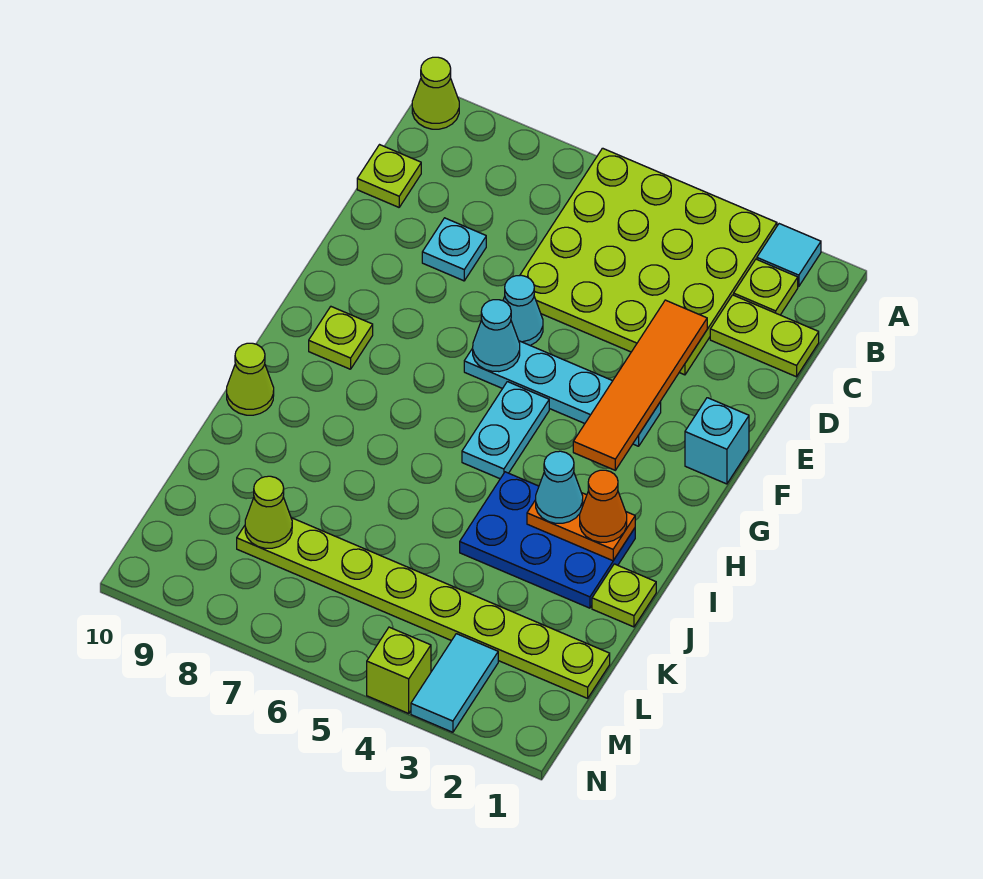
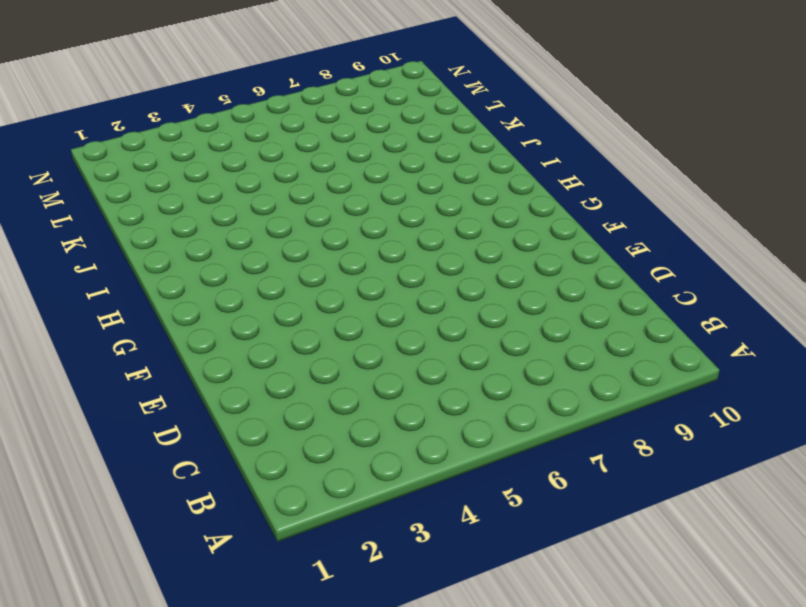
none -> cyan tile A2 level 1
none -> lime plate A3:D6 level 1
none -> lime cone A10 level 1

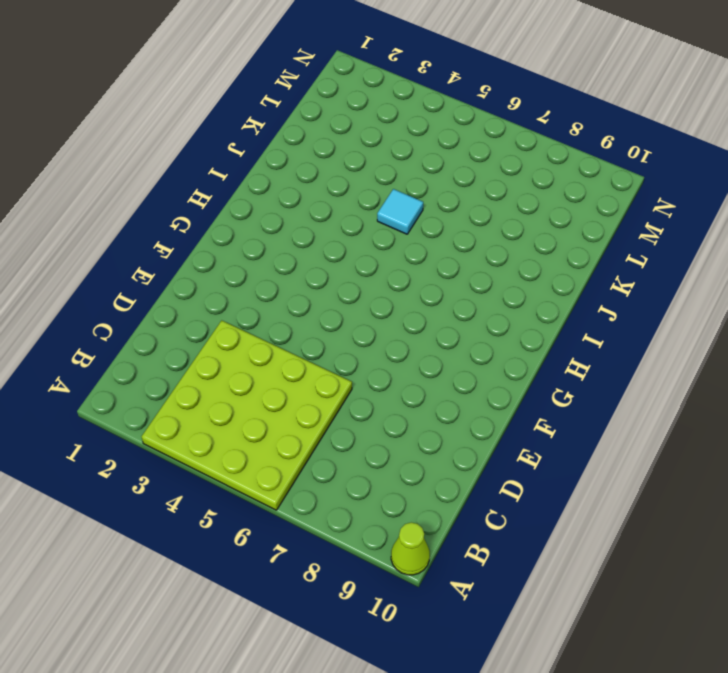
cyan tile J5 level 1 -> cyan tile A2 level 1
none -> lime plate B2 level 1
none -> lime plate C1:C2 level 1
none -> lime plate C10 level 1

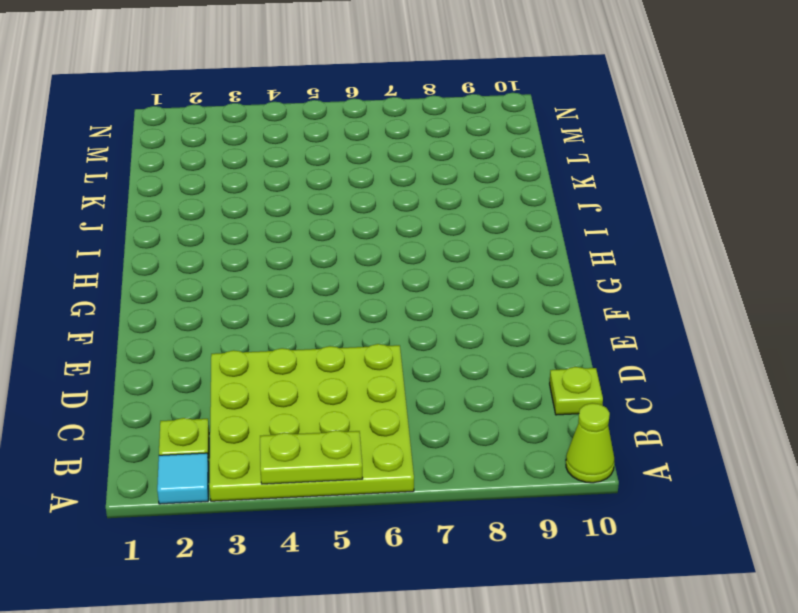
lime plate A4:A5 level 2 -> lime plate C1:C2 level 1
none -> cyan plate D8 level 1
none -> cyan cone E6 level 1
none -> cyan brick F1 level 1

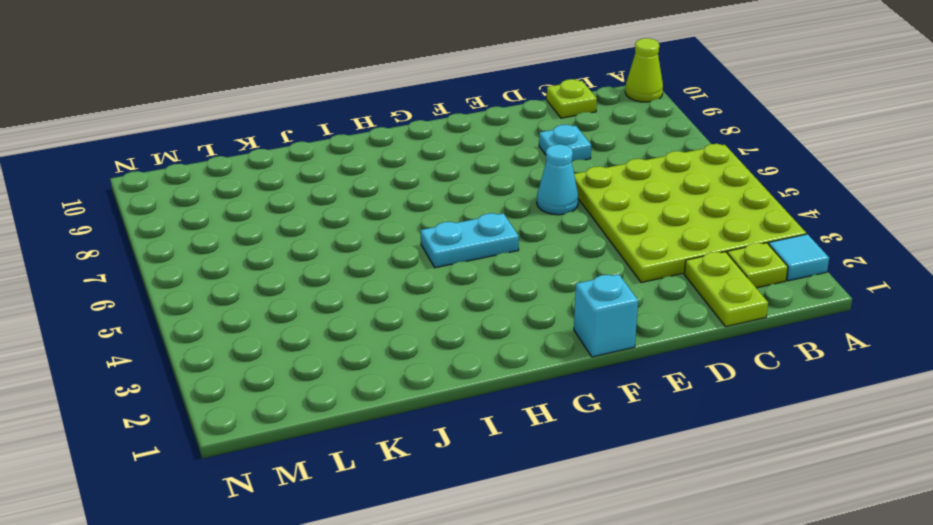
none -> cyan plate F3:F6 level 1
none -> lime plate G9 level 1
none -> blue plate I2:J4 level 1

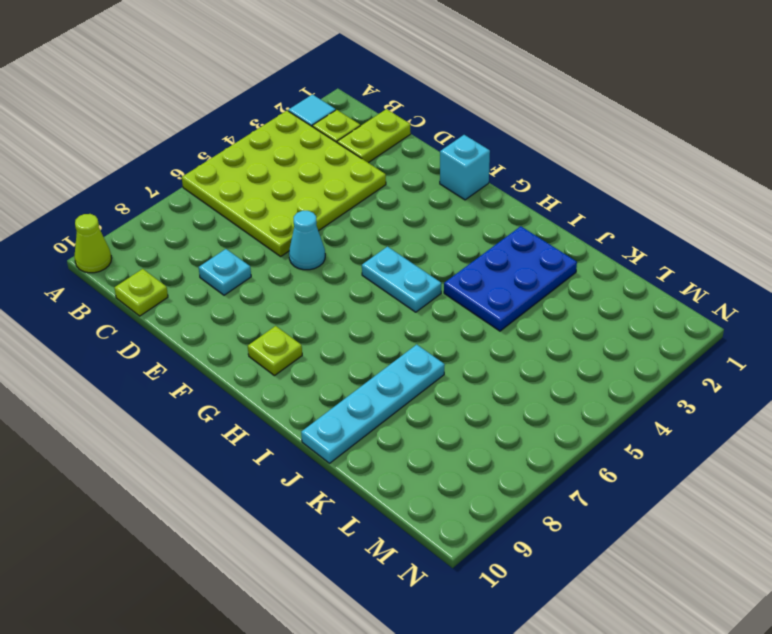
cyan plate J7:J10 level 1 -> cyan plate F3:F6 level 1
none -> lime cone I10 level 1
none -> lime plate J1 level 1
none -> lime plate L1:L8 level 1

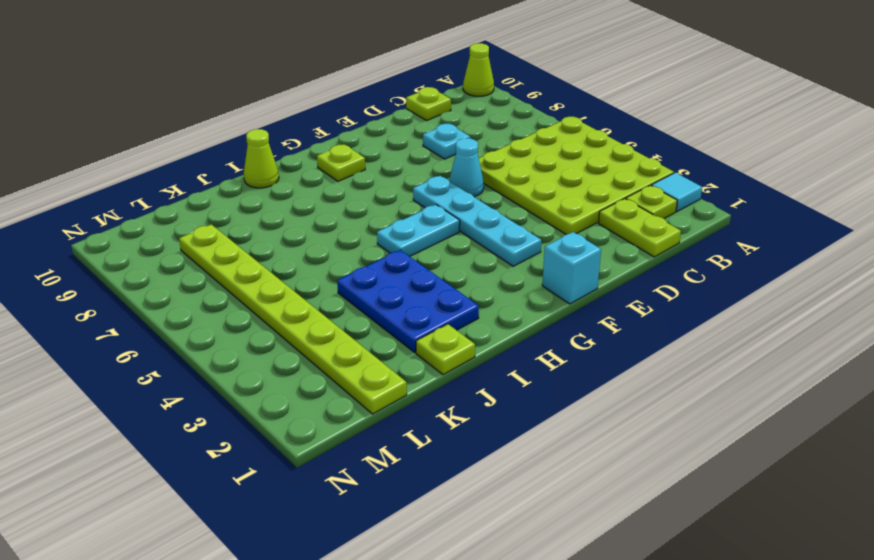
none -> cyan tile M3:N3 level 1
none -> lime brick N4 level 1
none -> orange tile D3:G3 level 2

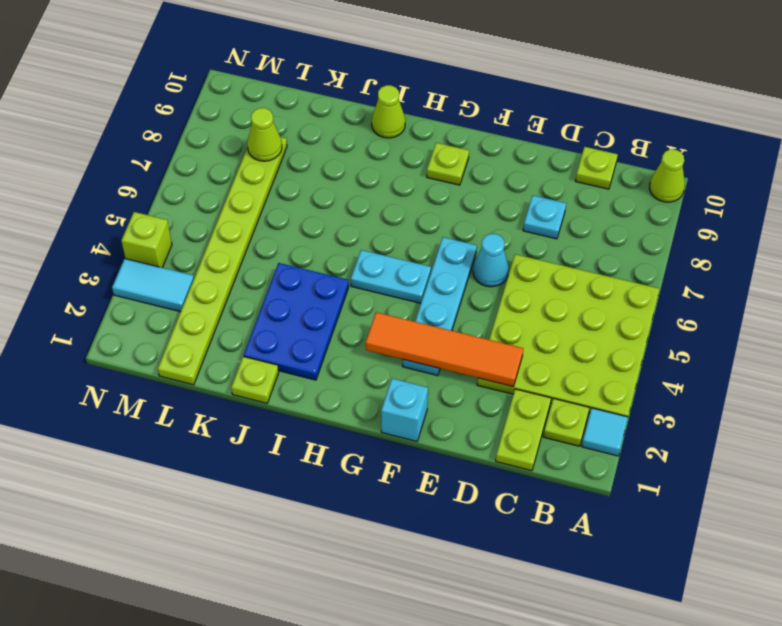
none -> cyan cone F6 level 2
none -> orange plate I2:I3 level 2
none -> orange cone I2 level 3

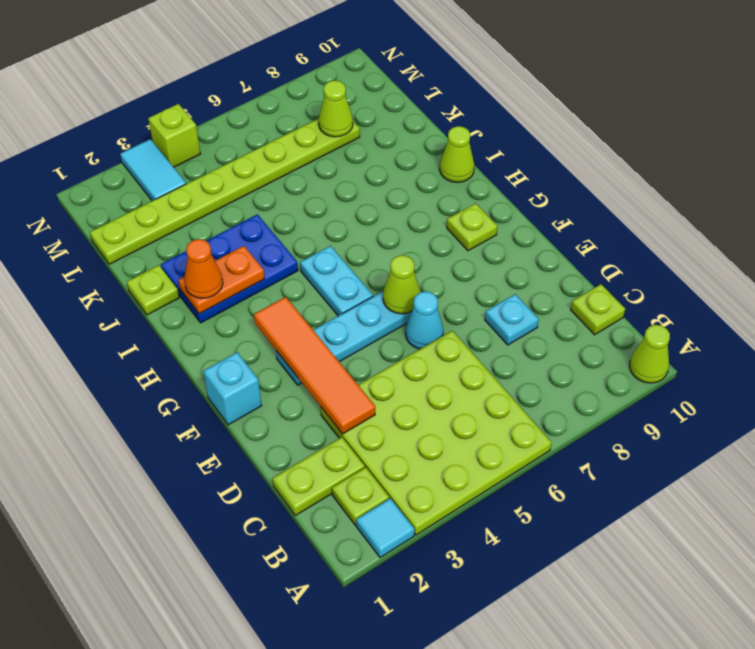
lime cone F6 level 2 -> cyan cone F6 level 2
none -> cyan cone I3 level 3

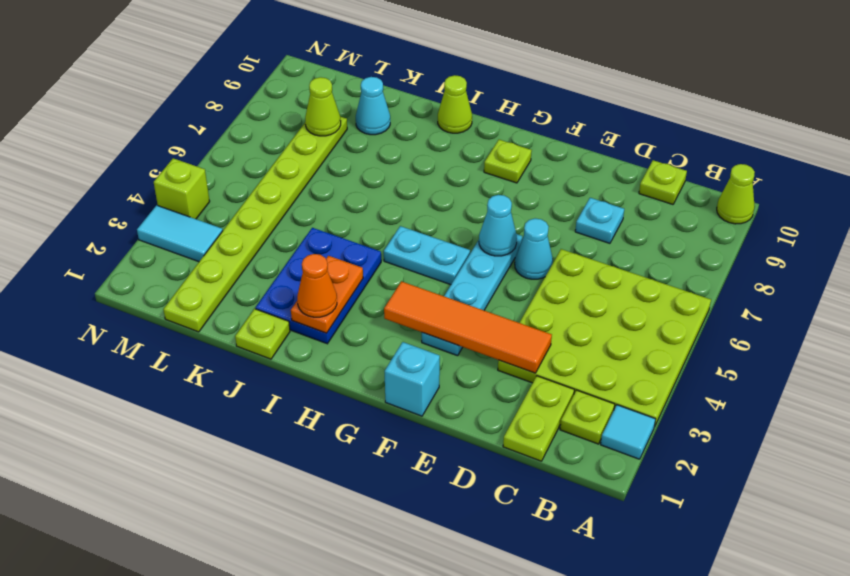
cyan cone K9 level 1 -> cyan cone I3 level 3

